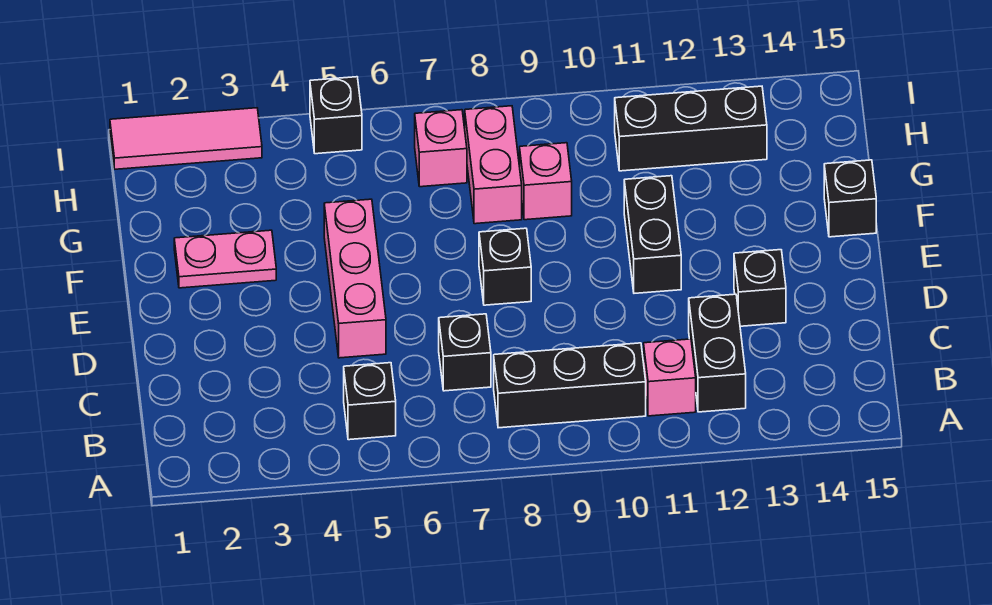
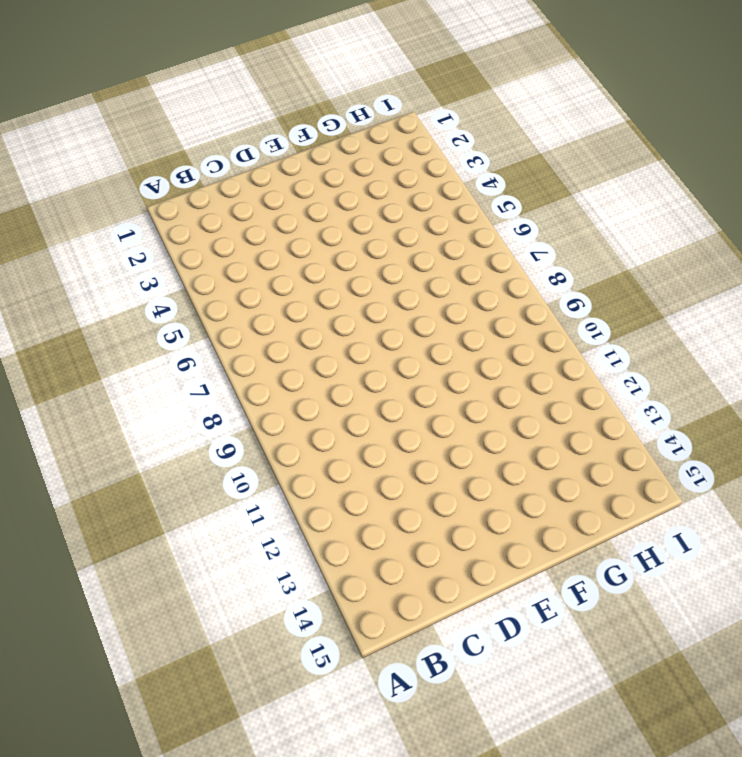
none -> black brick B5 level 1
none -> black brick B8:B10 level 1
none -> pink brick B11 level 1

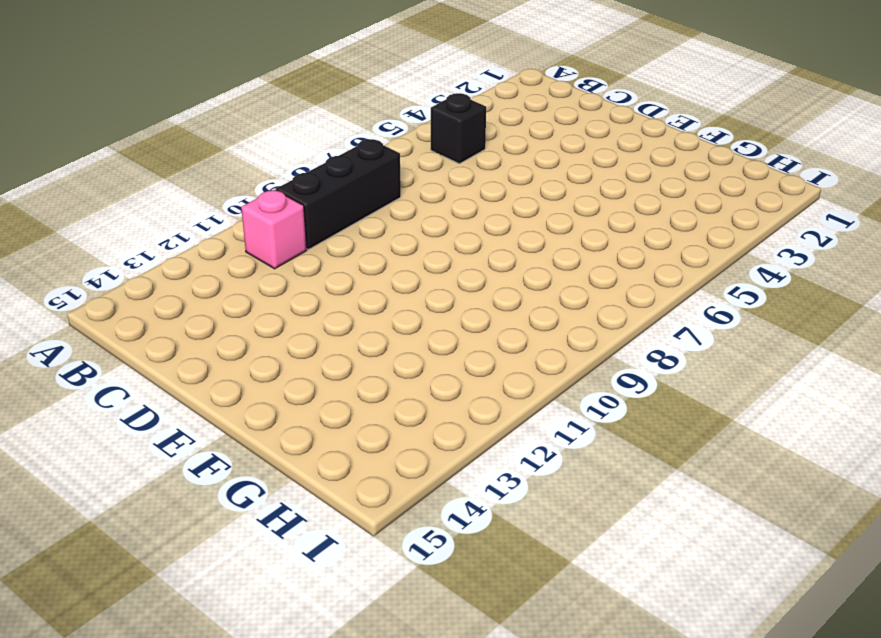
none -> black brick B12:C12 level 1
none -> black brick C7 level 1
none -> pink brick D5:F5 level 1

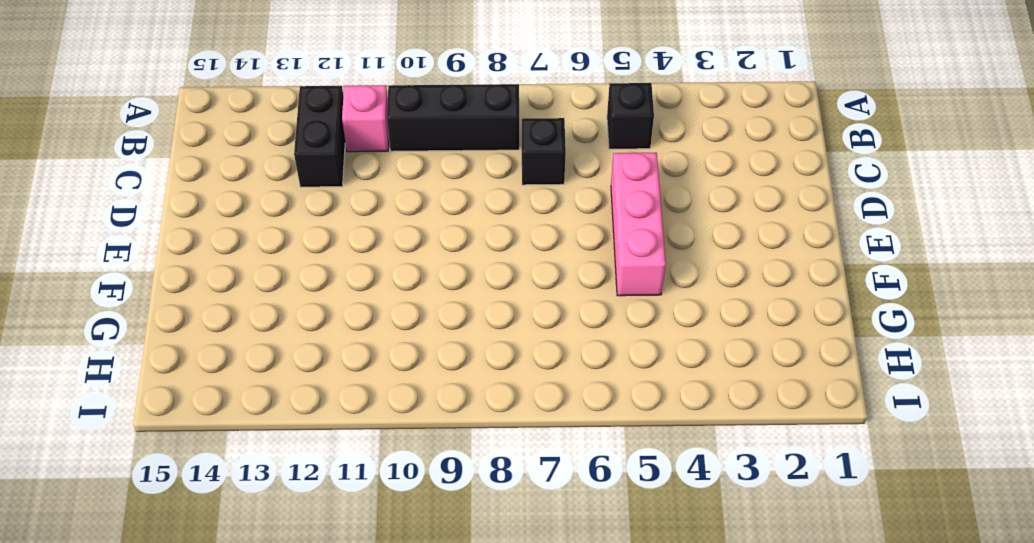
none -> black brick D13 level 1
none -> black brick E8 level 1
none -> black brick E11:F11 level 1

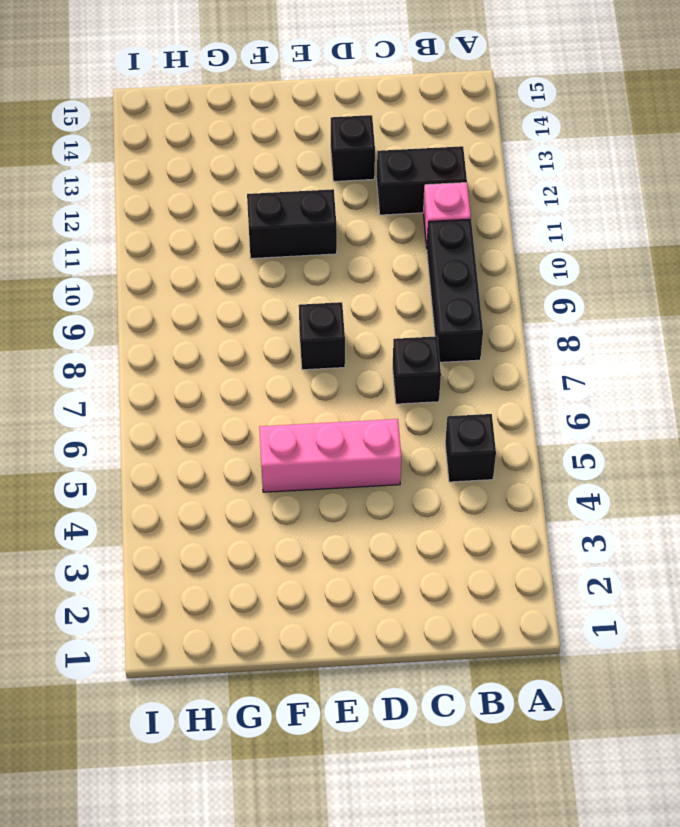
none -> pink plate F2:F3 level 1
none -> black brick F15 level 1
none -> pink brick G8:H8 level 1

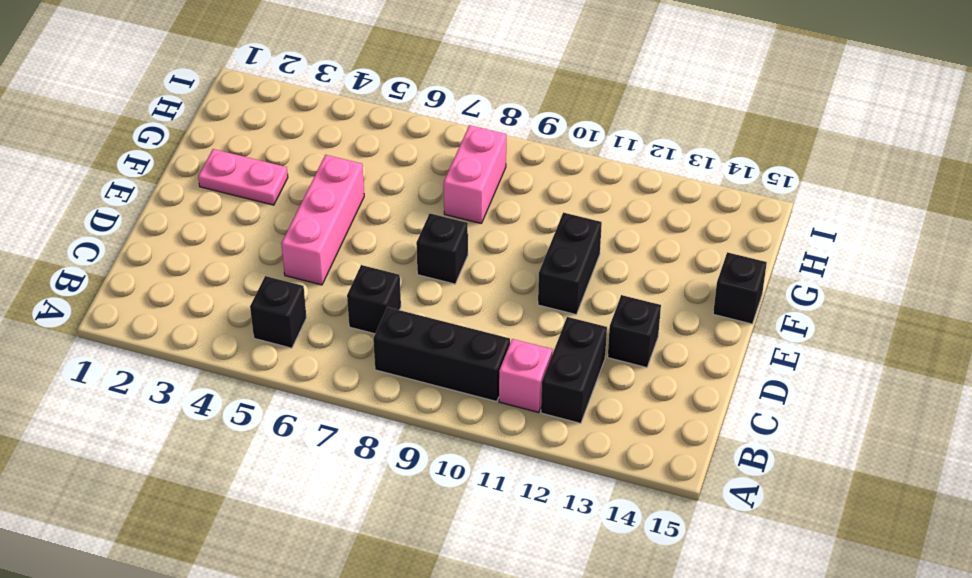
none -> pink brick G9 level 1
none -> pink brick H7 level 1
none -> black brick H11:H13 level 1

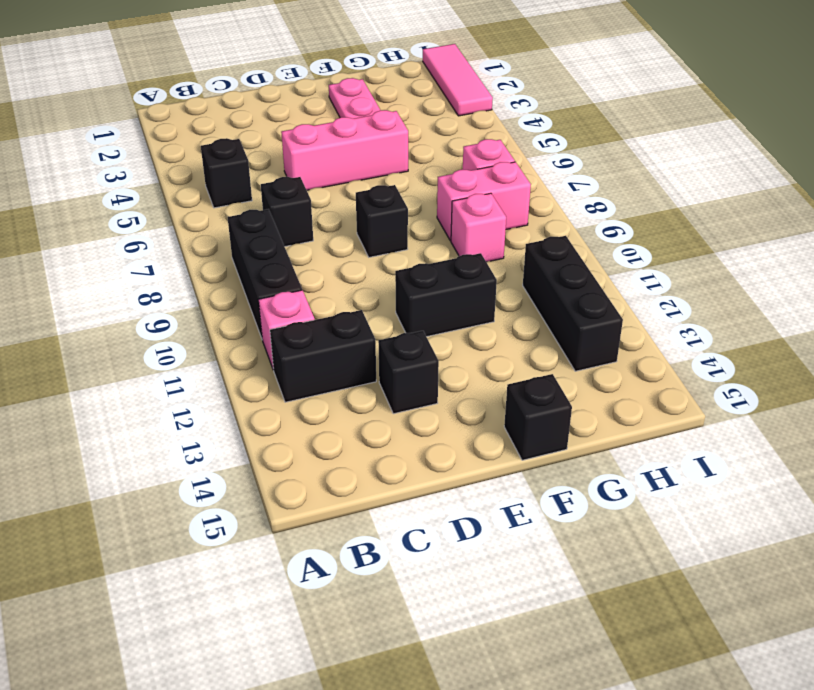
none -> black brick I5 level 1

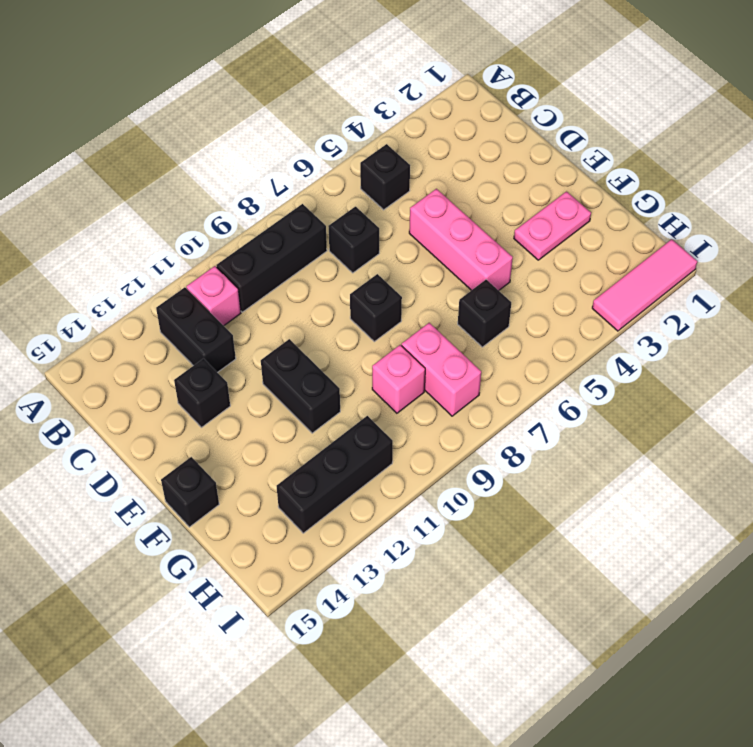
black brick G6 level 1 -> black brick I5 level 1
none -> pink brick H7 level 1

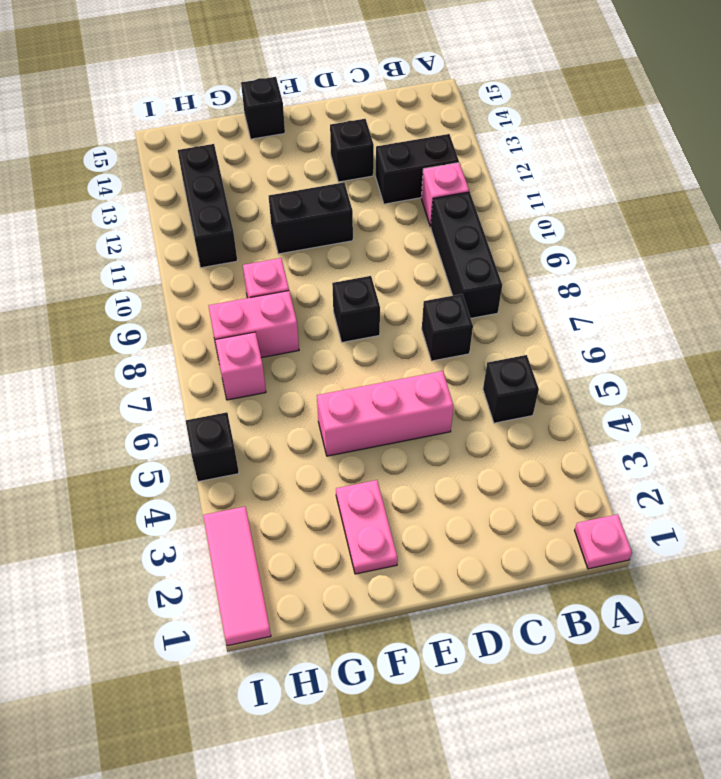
pink plate A1 level 1 -> none

